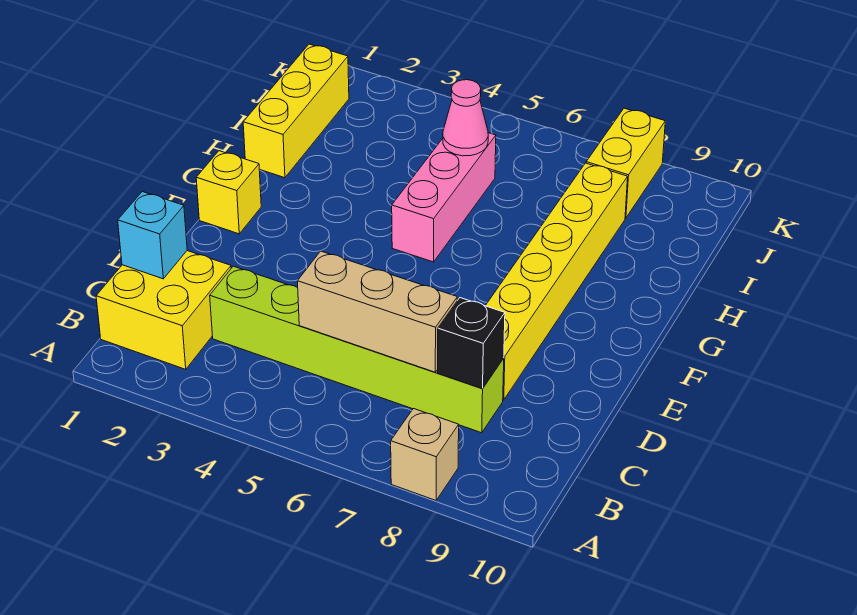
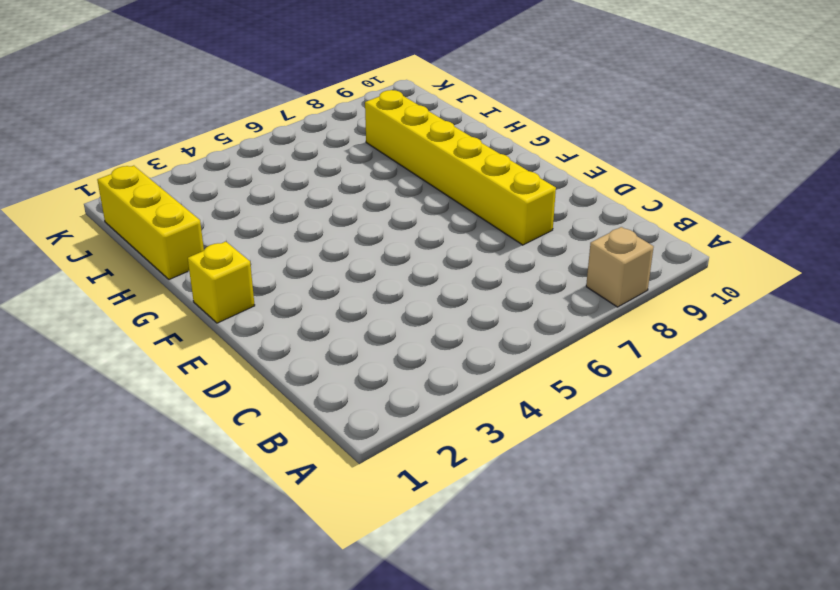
none -> yellow brick B1:C2 level 1
none -> lime brick C3:C8 level 1
none -> pink brick G5:I5 level 1

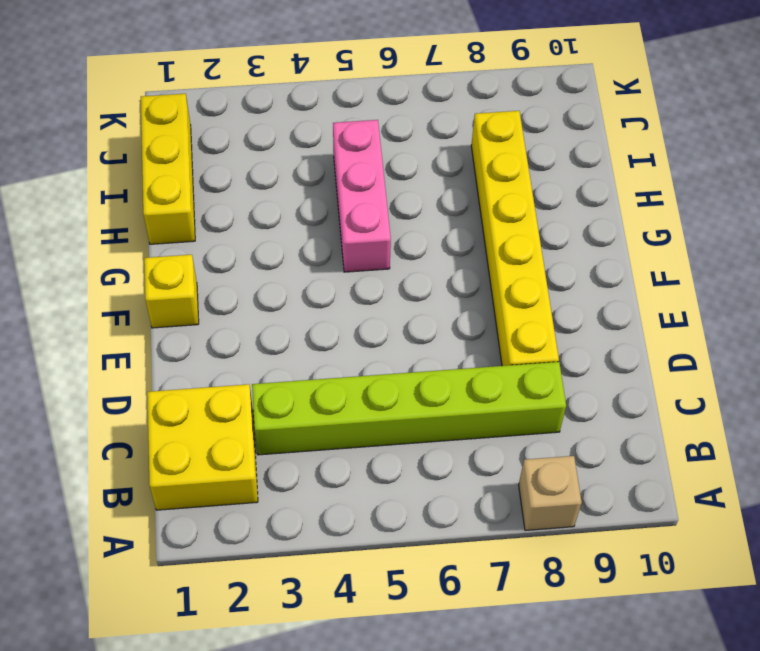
none -> yellow brick J8:K8 level 1
none -> cyan brick C1 level 2
none -> tan brick C5:C7 level 2

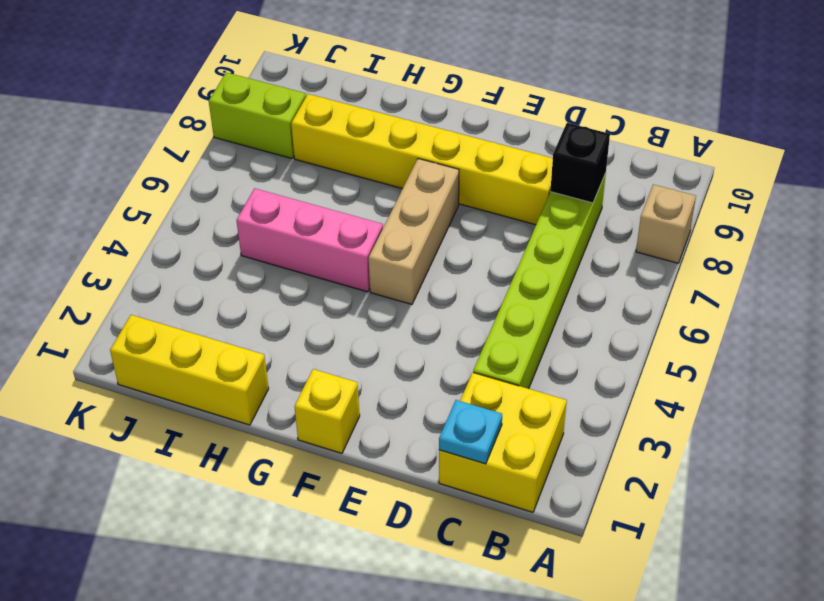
cyan plate C1 level 2 -> cyan brick C1 level 2
tan brick F5:F7 level 1 -> tan brick C5:C7 level 2
lime brick J8:K8 level 1 -> yellow brick J8:K8 level 1
none -> pink cone I5 level 2

